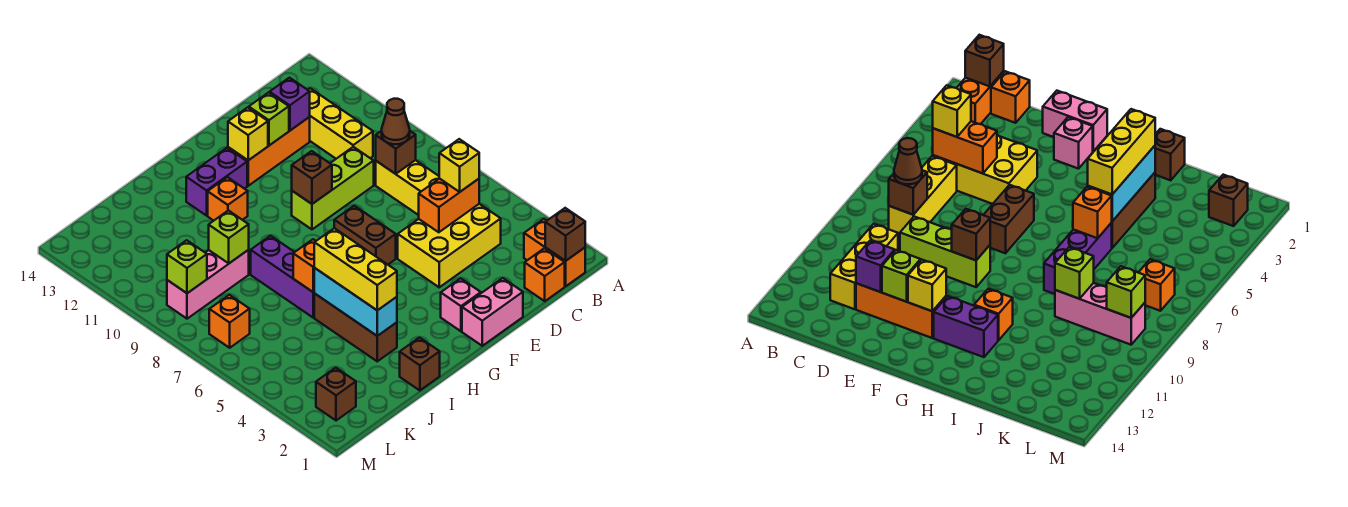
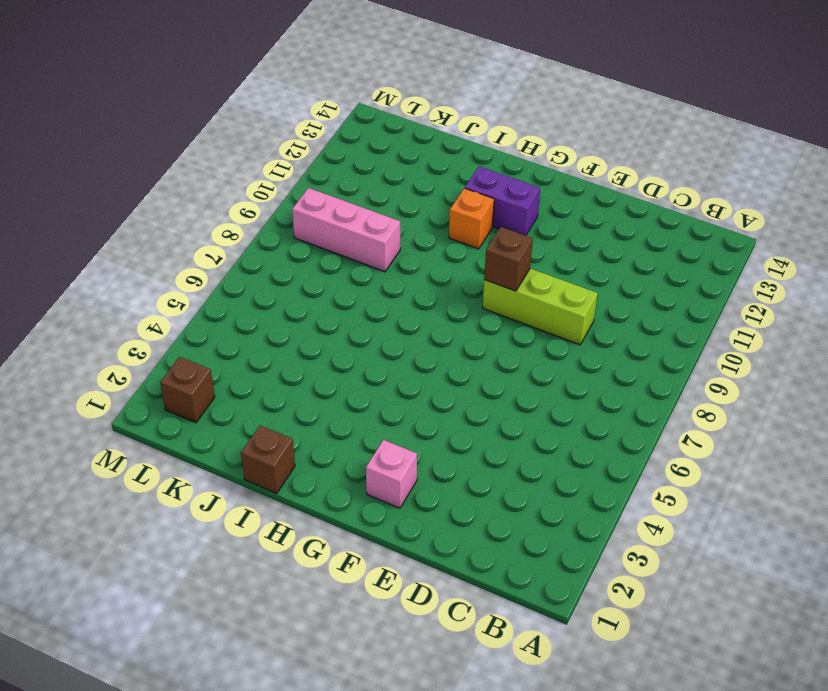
none -> orange brick B1:B2 level 1
none -> orange brick C1 level 1
none -> yellow brick C4:E5 level 1
none -> yellow brick C6:C8 level 1

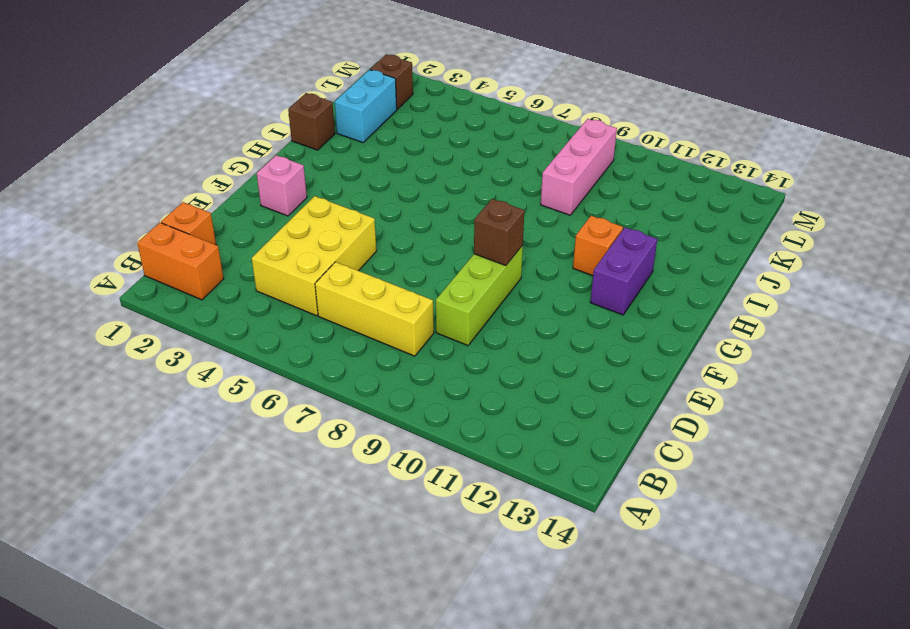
cyan brick J2:K2 level 1 -> none
none -> yellow brick C10:C12 level 1
none -> orange brick D12:F12 level 1
none -> pink brick E1:F1 level 1
none -> brown brick F6:F7 level 1

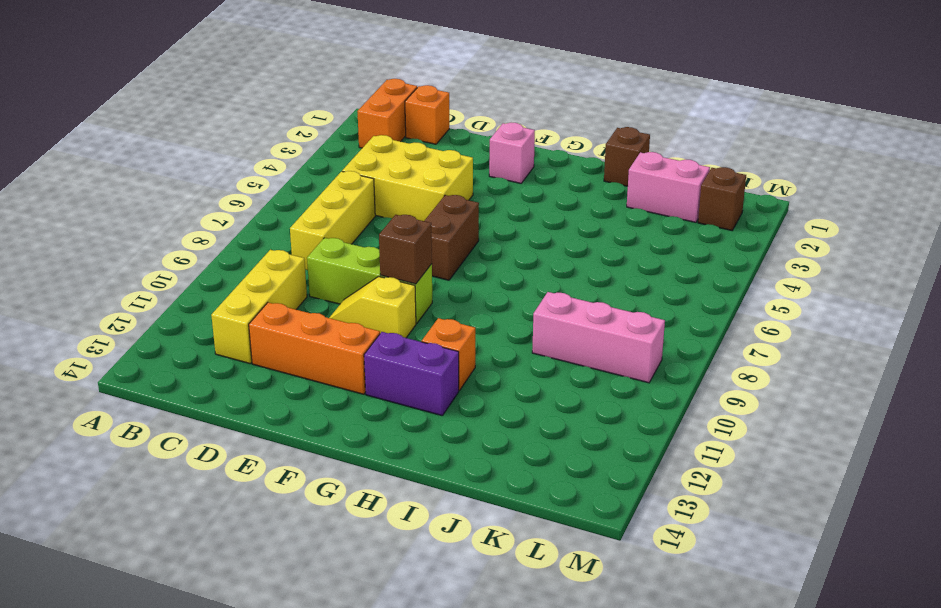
yellow slope E10:F10 level 1 top F -> none
pink brick J2:K2 level 1 -> pink brick E1:F1 level 1
none -> brown brick I3:I5 level 1
none -> purple brick I6:I8 level 1
none -> orange brick L7 level 1
none -> brown brick B1 level 2

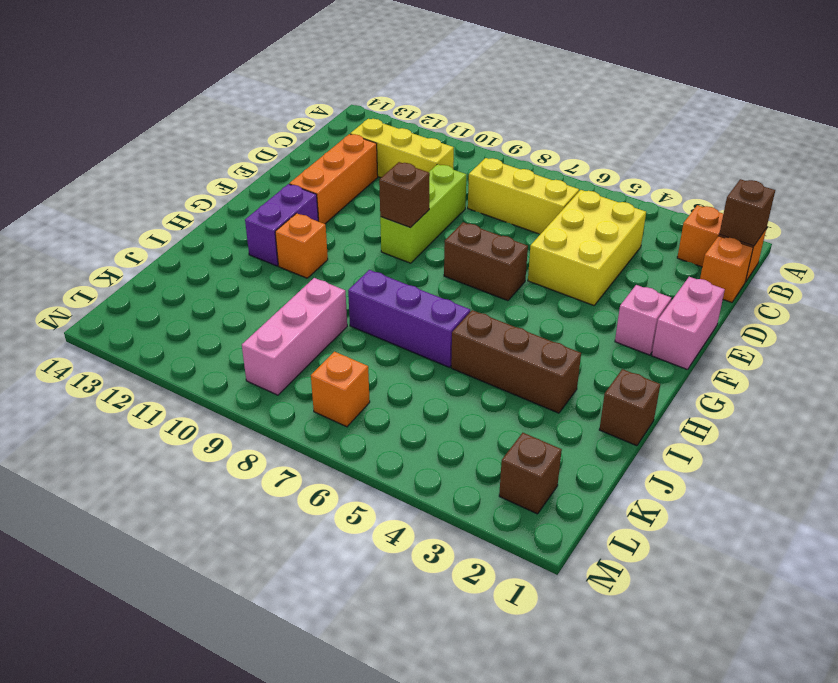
none -> orange brick C5:D5 level 2
none -> brown brick C8 level 2
none -> purple brick D12 level 2
none -> lime brick E12 level 2

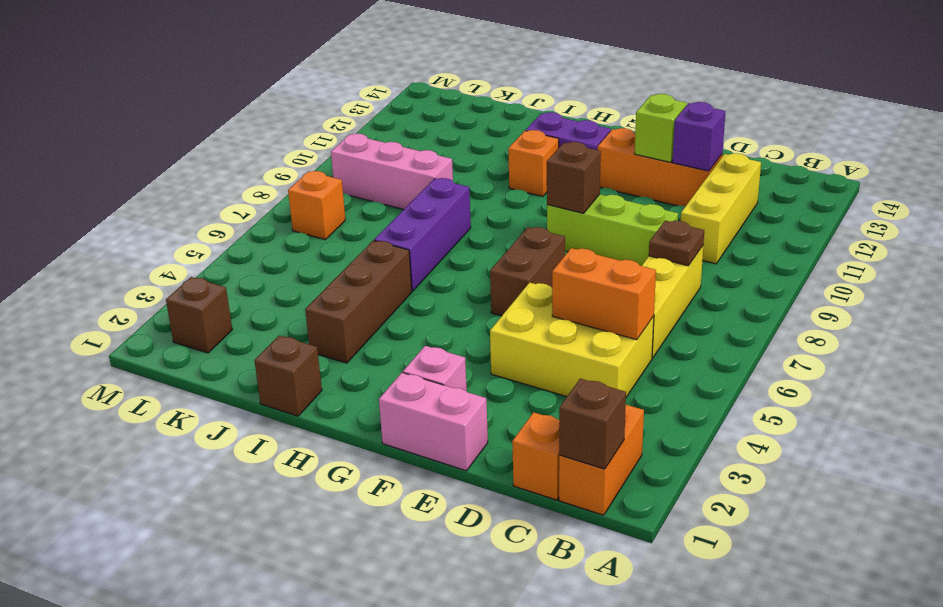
brown plate C8 level 2 -> brown brick C8 level 2
none -> yellow brick F12 level 2
none -> cyan brick I3:I5 level 2
none -> orange brick I6 level 2
none -> lime brick J9 level 2

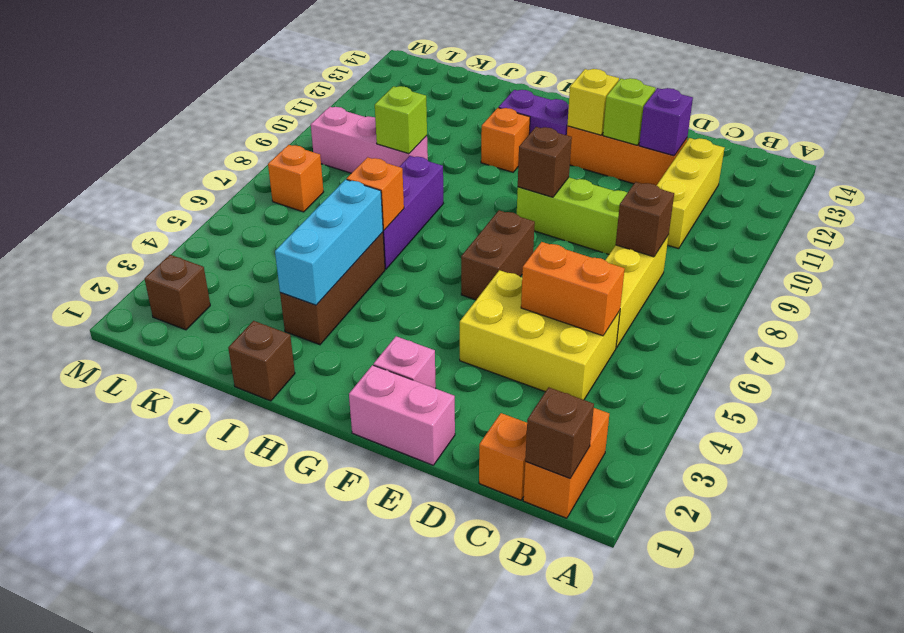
none -> lime brick L9 level 2
none -> yellow brick C5 level 3
none -> brown cone C8 level 3
none -> yellow brick I3:I5 level 3

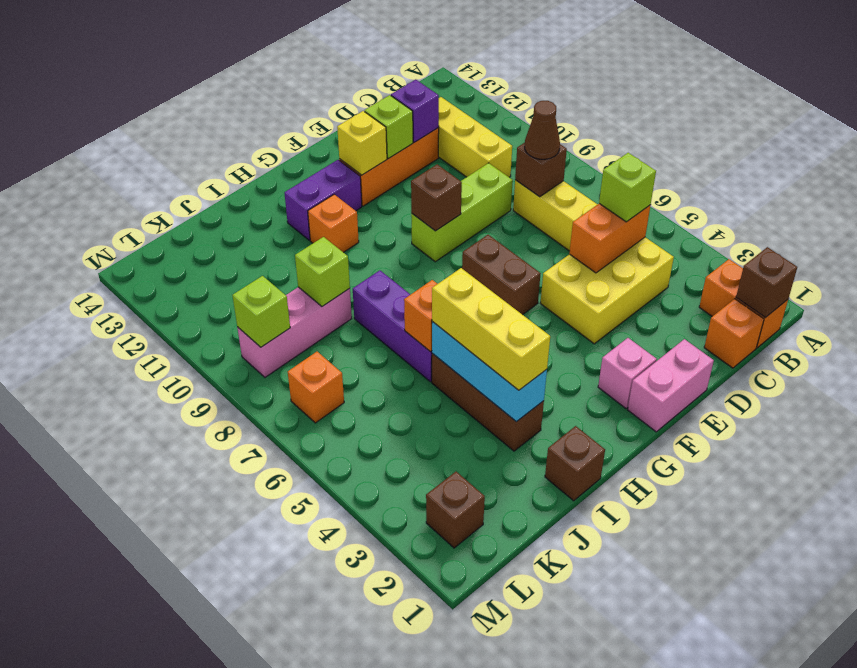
lime brick C5 level 3 -> yellow brick C5 level 3

